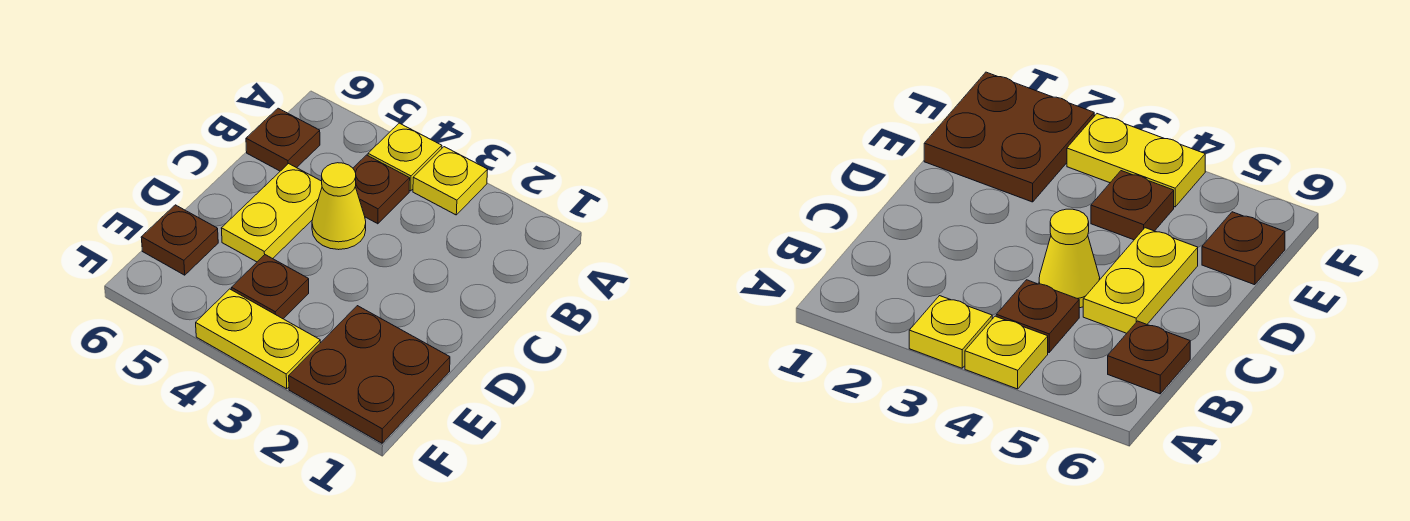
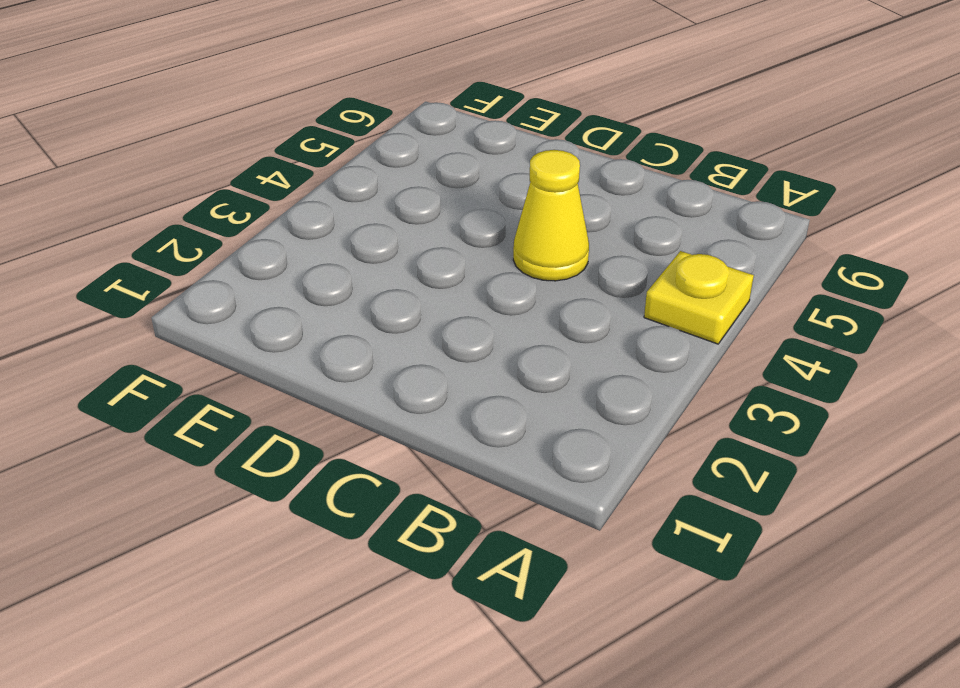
none -> yellow plate A3 level 1
none -> brown plate B4 level 1

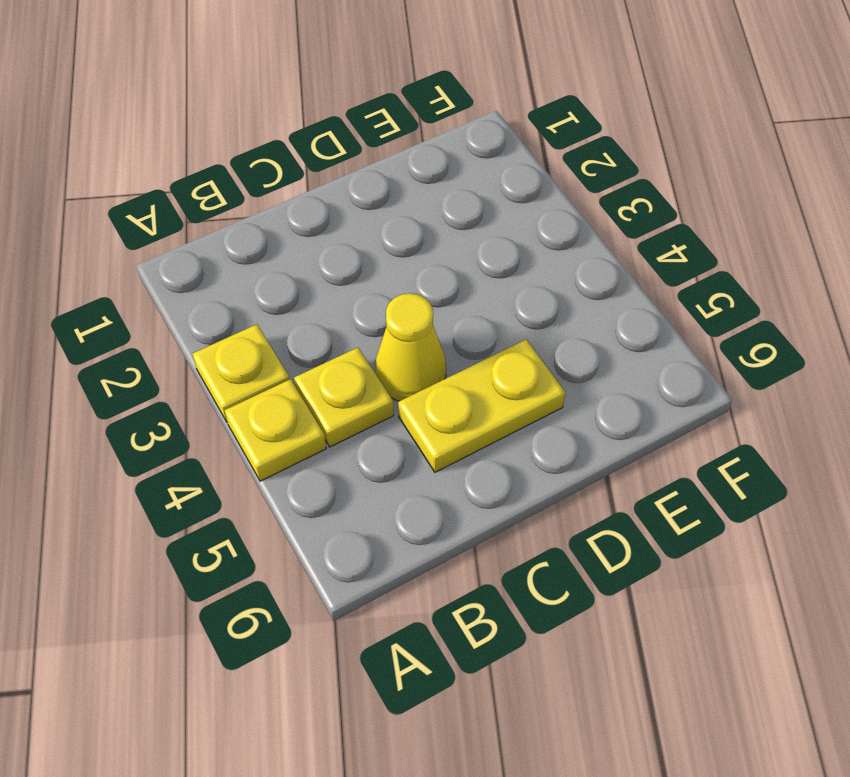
yellow plate B4 level 1 -> brown plate B4 level 1
none -> brown plate B6 level 1
none -> brown plate E1:F2 level 1

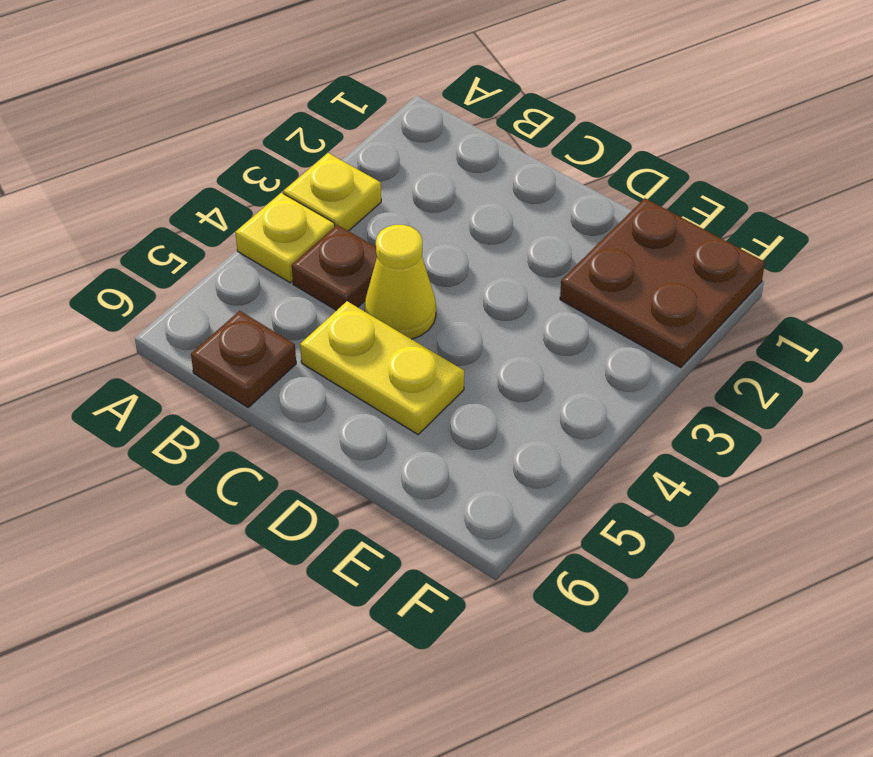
none -> brown plate E4 level 1
none -> brown plate E6 level 1

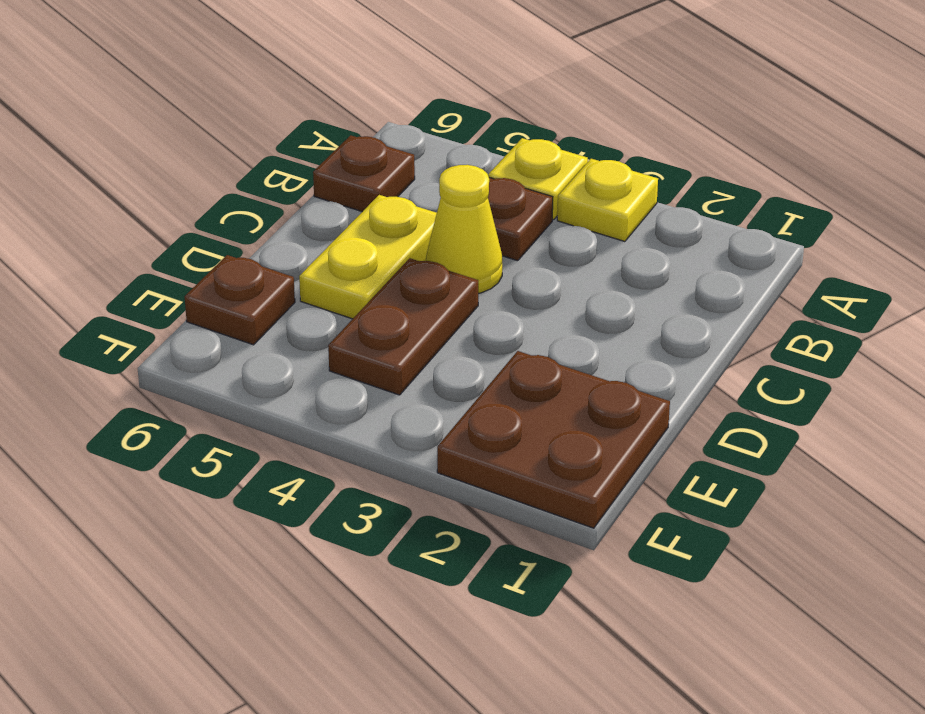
brown plate D4:E4 level 1 -> brown plate E4 level 1
none -> yellow plate F3:F4 level 1

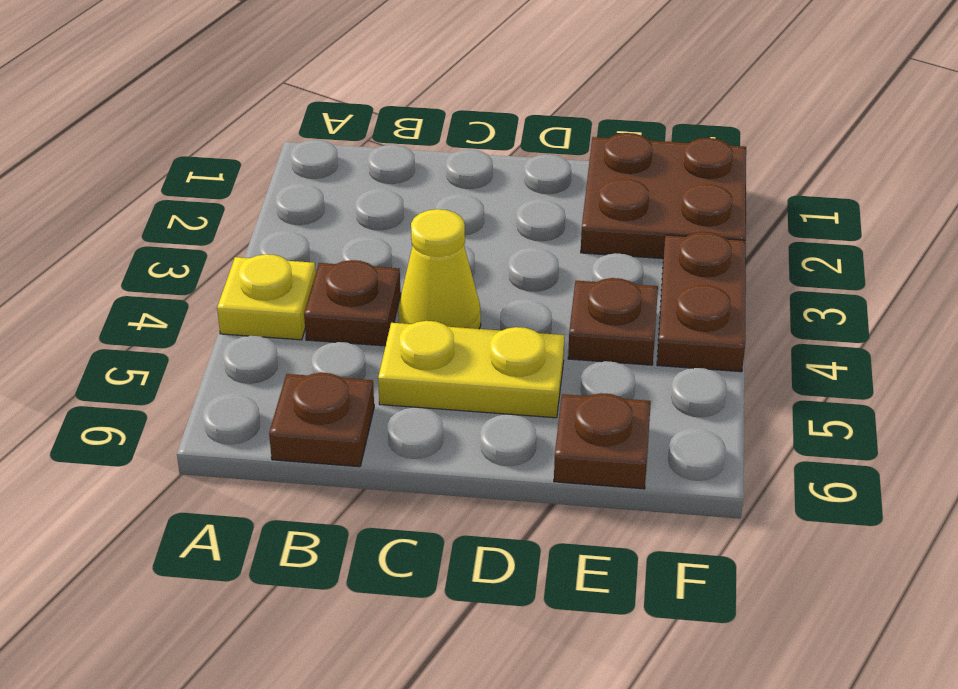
brown plate F3:F4 level 1 -> yellow plate F3:F4 level 1
none -> yellow plate A3 level 1

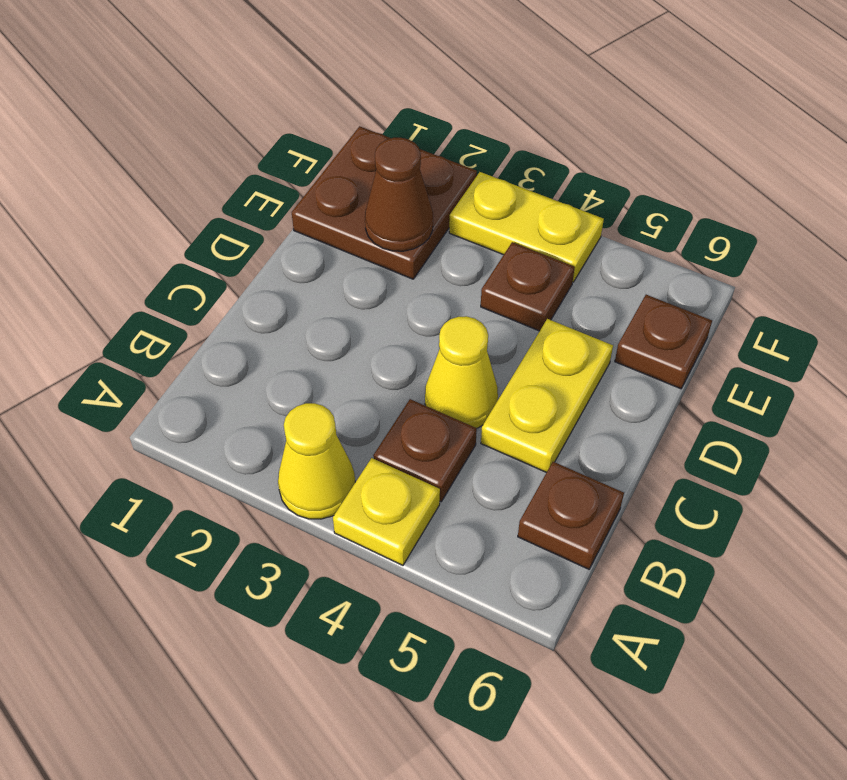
yellow cone A3 level 1 -> yellow plate A3 level 1
brown cone E2 level 2 -> none

